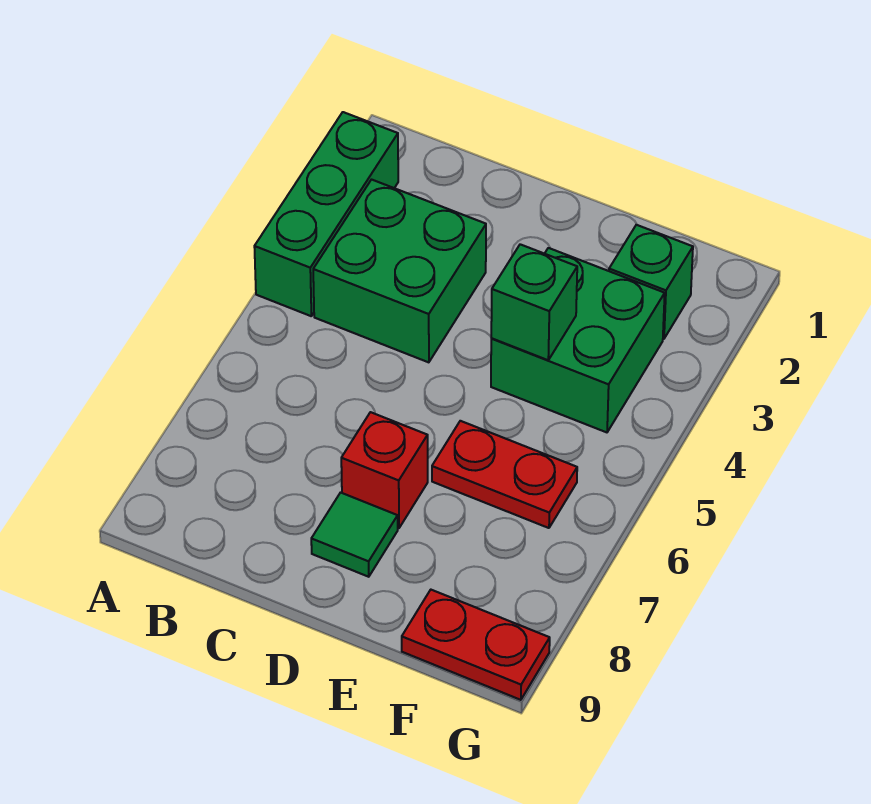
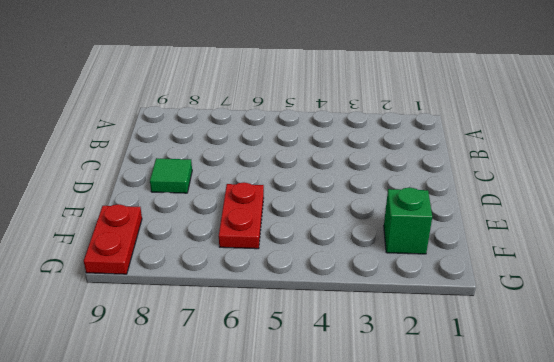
none -> green brick A2:A4 level 1
none -> green brick B3:C4 level 1

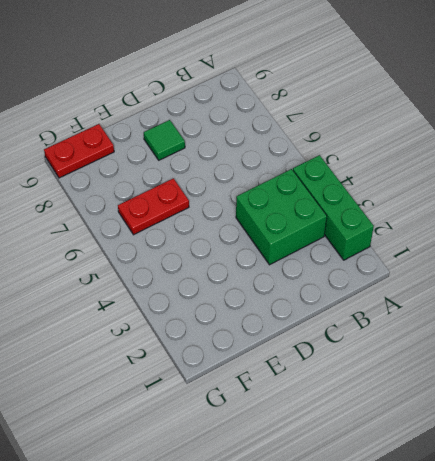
none -> red brick D7 level 1
none -> green brick E3:F4 level 1

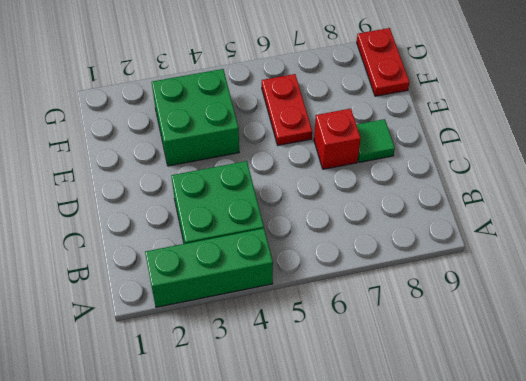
none -> green brick F2 level 1
none -> green brick E4 level 2

